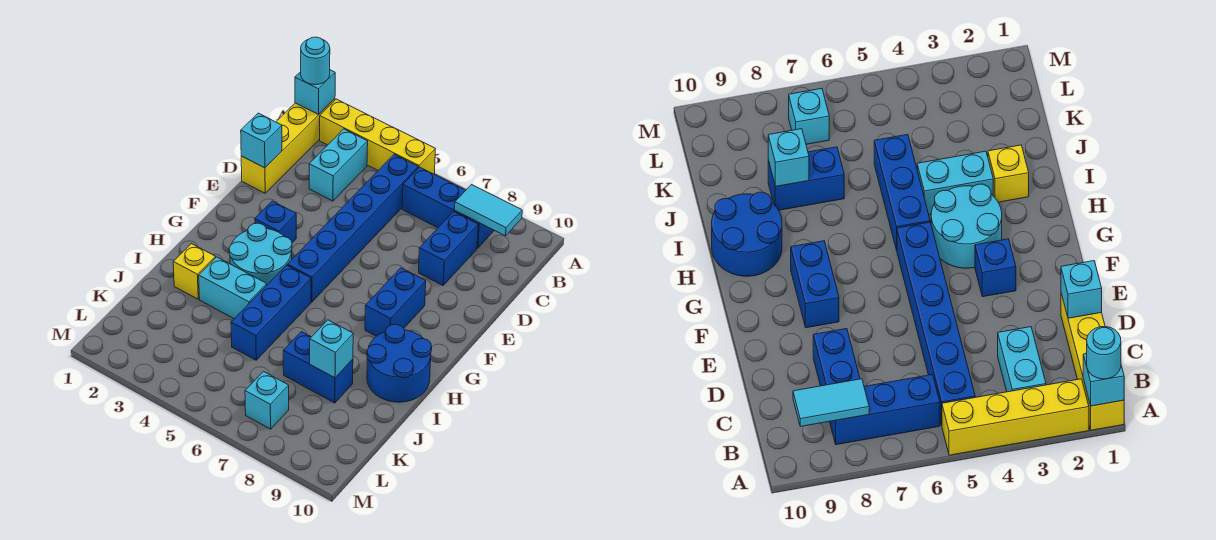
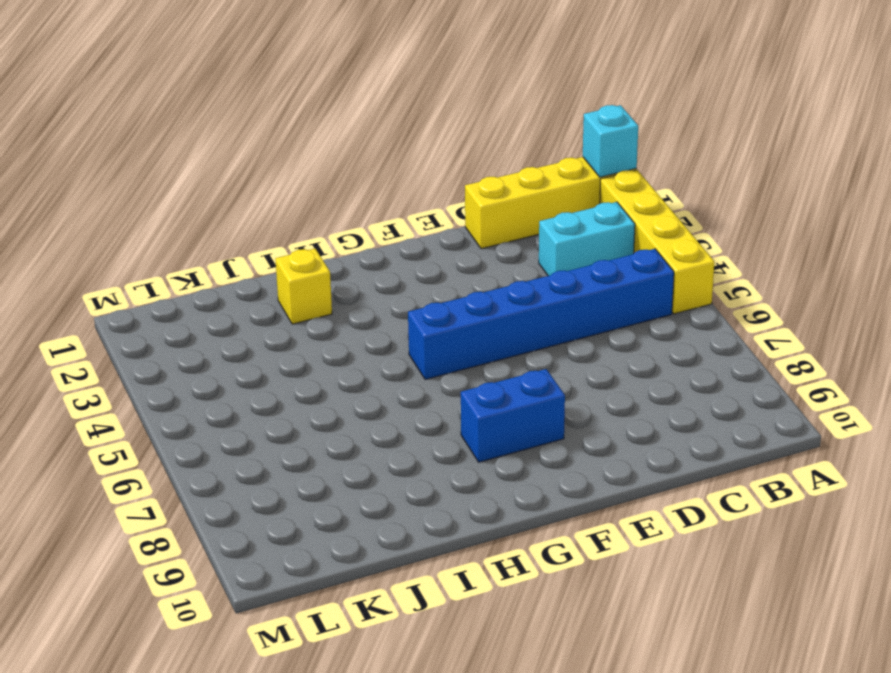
none -> blue brick B6:B8 level 1
none -> blue brick C8:D8 level 1
none -> blue brick F3 level 1

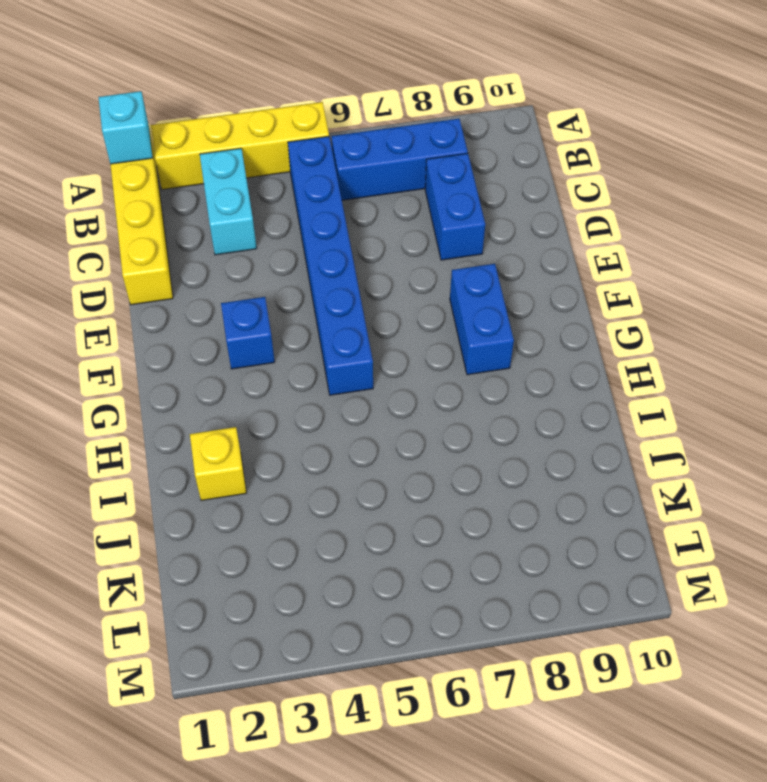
none -> cyan round brick G3:H4 level 1
none -> blue brick H5:J5 level 1
none -> blue round brick H9:I10 level 1

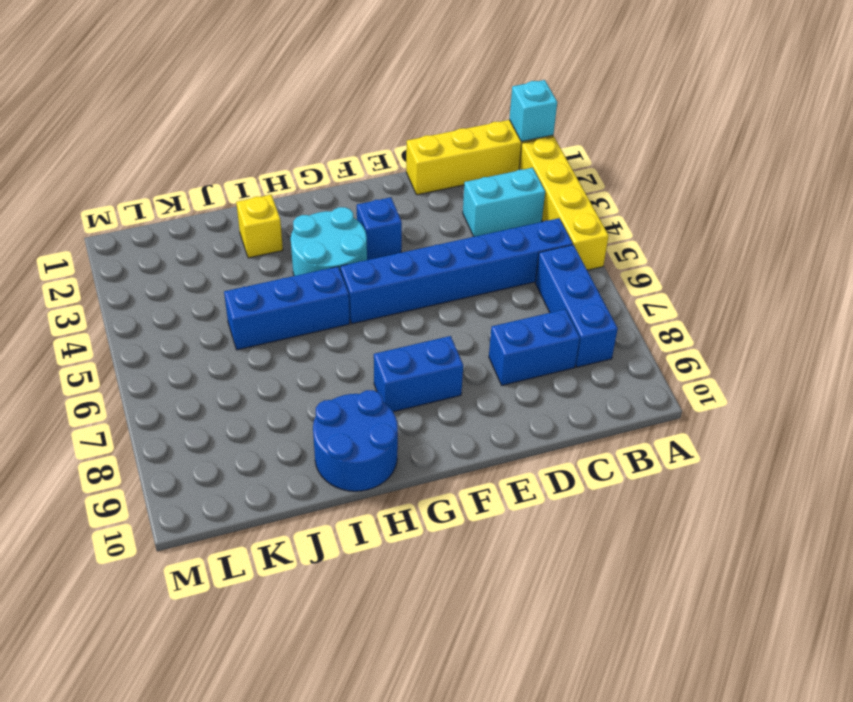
none -> cyan brick I3:I4 level 1
none -> blue brick J7:J8 level 1
none -> cyan brick L7 level 1

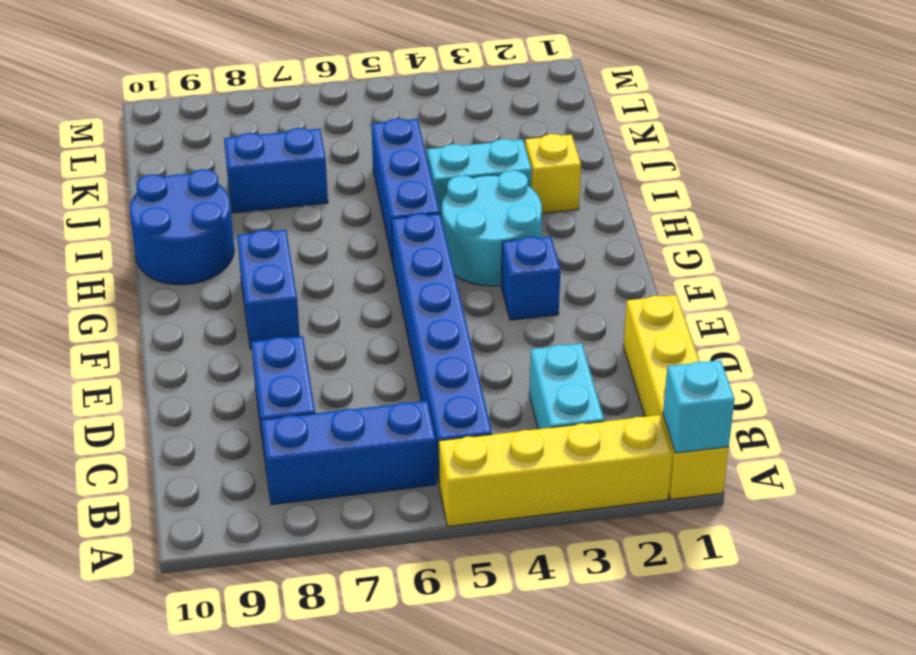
none -> cyan brick L7 level 1
none -> cyan tile B8:B9 level 2
none -> cyan brick D1 level 2

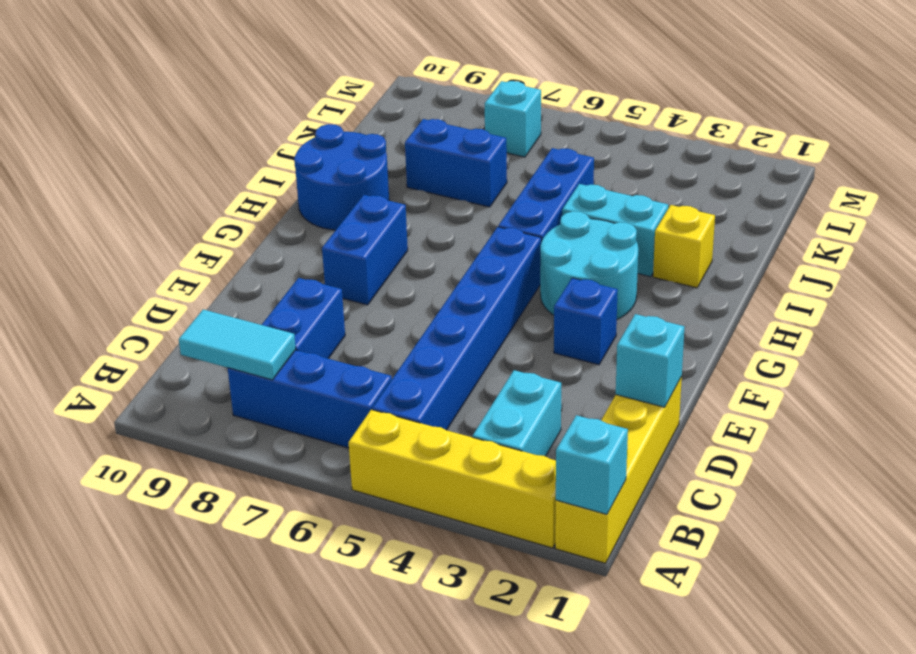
none -> cyan brick J8 level 2
none -> cyan round brick A1 level 3

